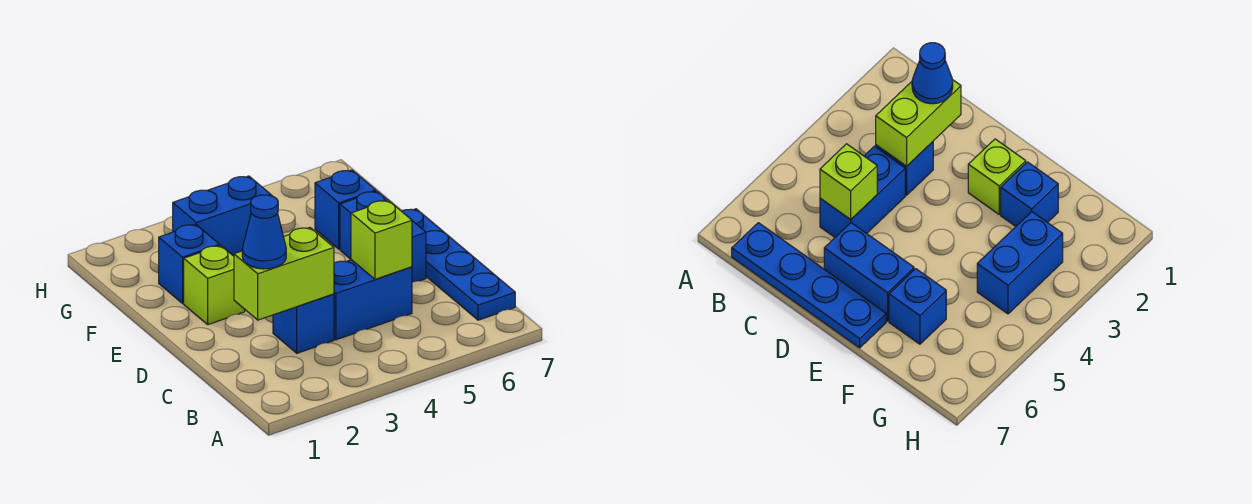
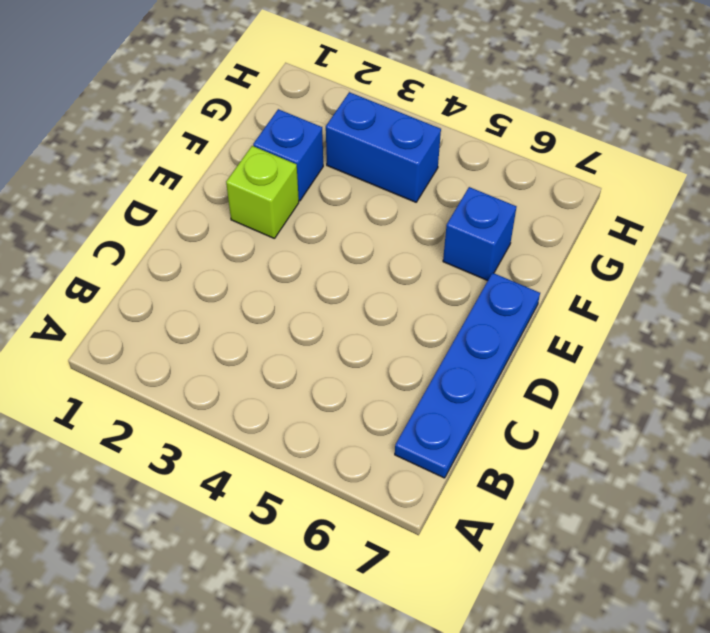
none -> blue brick C3 level 1
none -> blue brick C4:C5 level 1

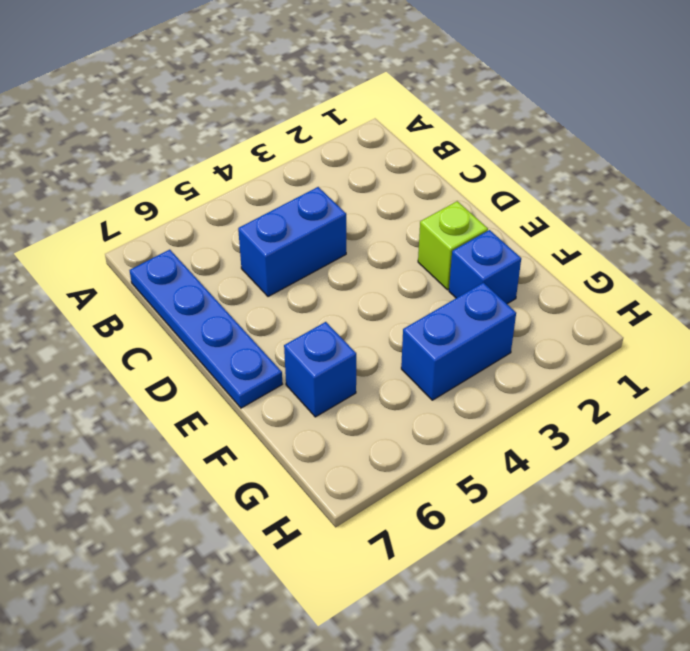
none -> blue brick C3 level 1
none -> blue brick D6:E6 level 1

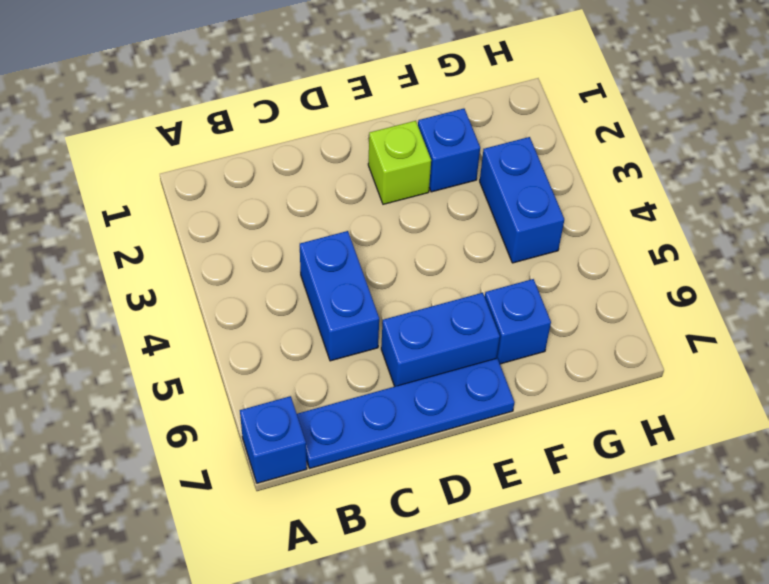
blue brick A7 level 1 -> blue brick C3 level 1
none -> lime brick C2:C3 level 2
none -> lime brick C5 level 2

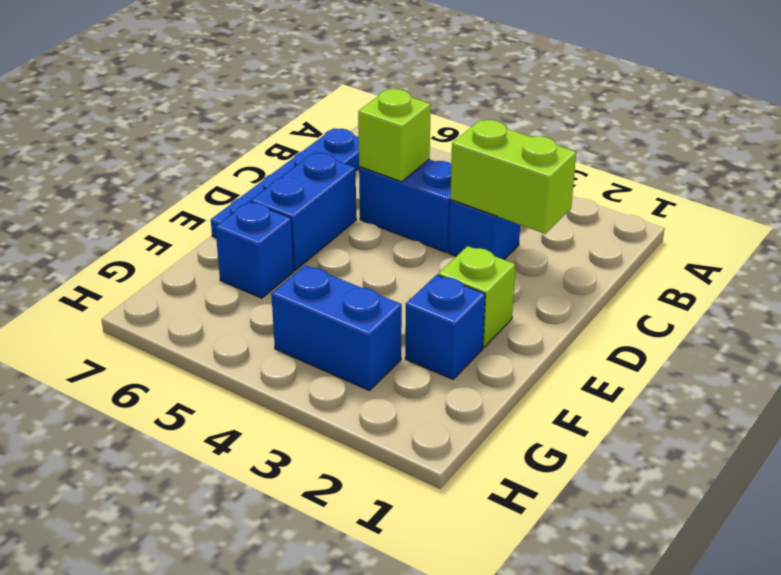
none -> blue cone C2 level 3

